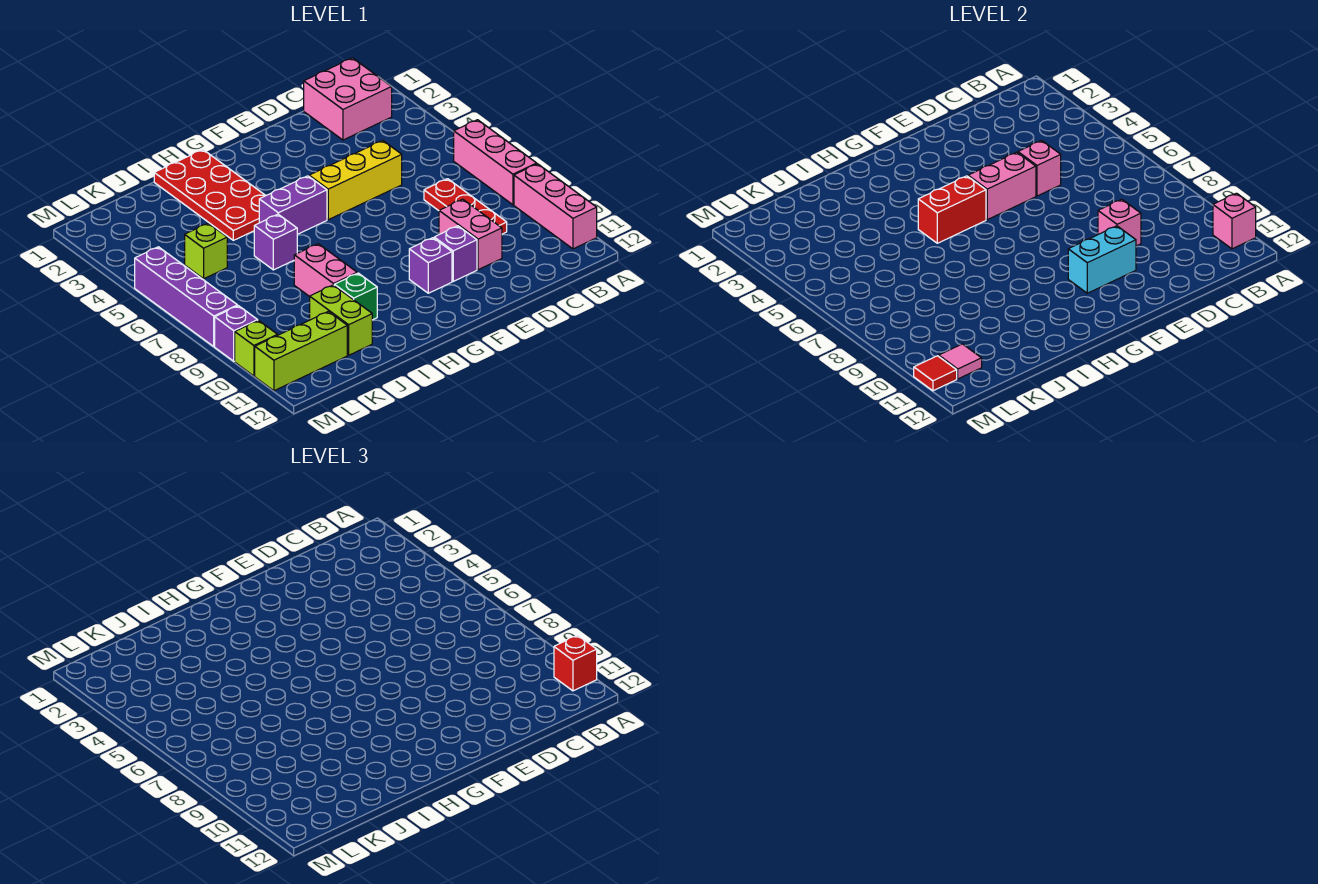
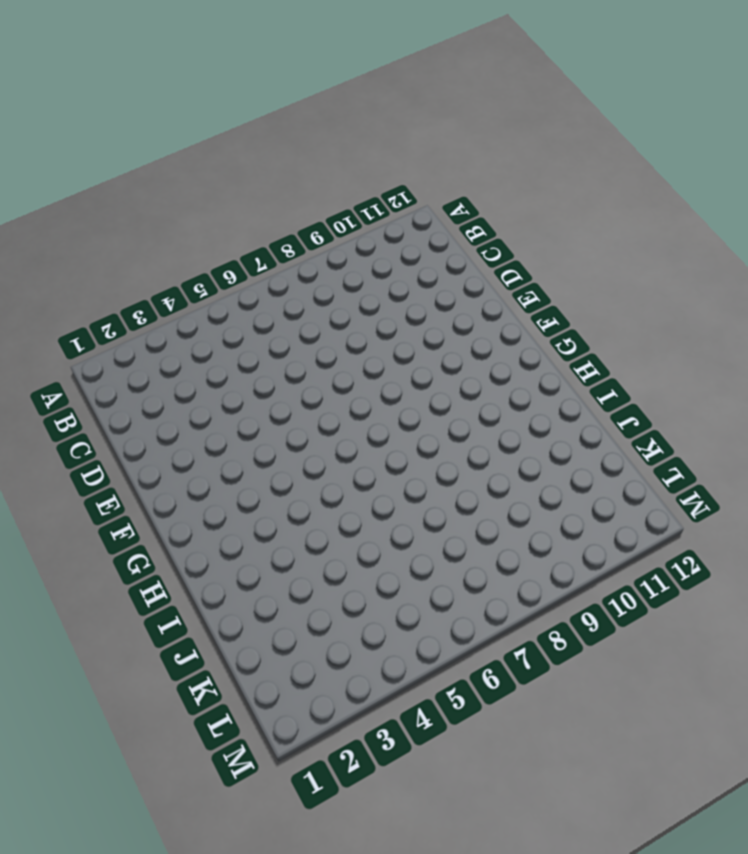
none -> pink brick A6:A8 level 1
none -> pink brick A9:A11 level 1
none -> pink brick B1:C2 level 1

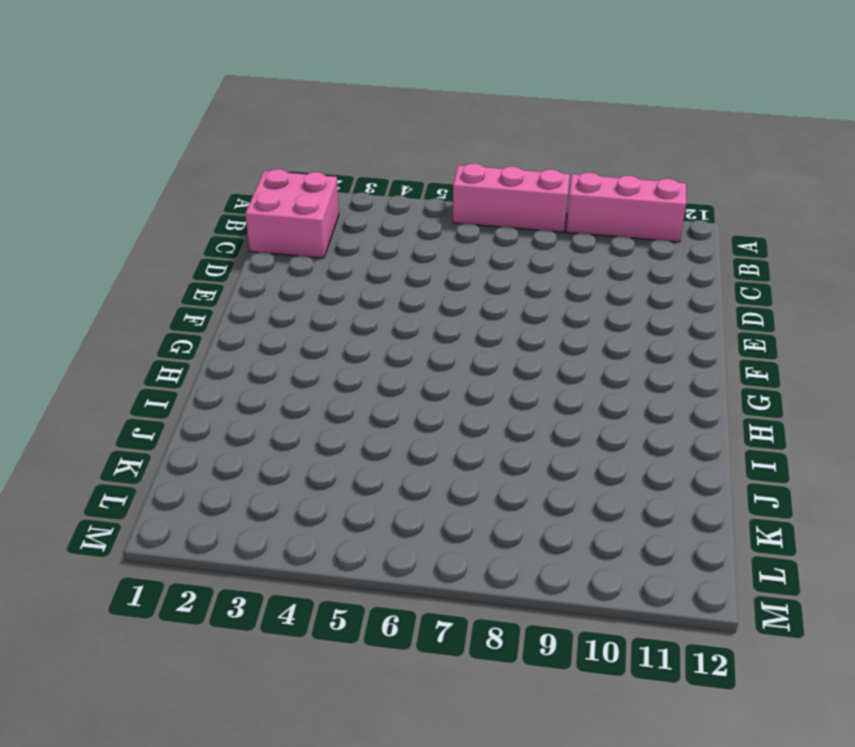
none -> red plate C7:C9 level 1
none -> yellow brick D5:F5 level 1
none -> pink brick D9:D10 level 1

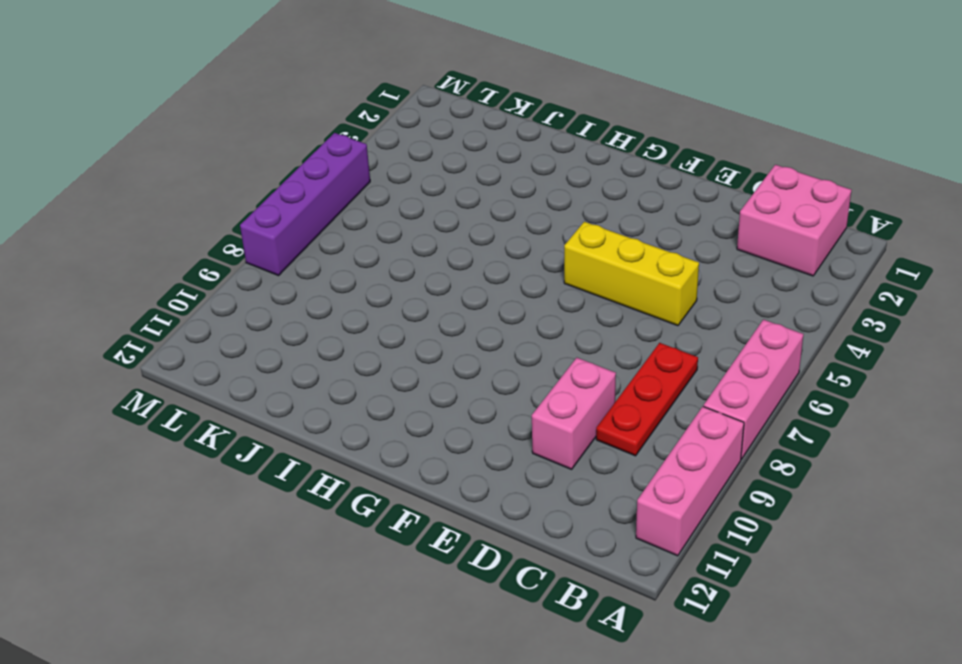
none -> purple brick E10 level 1
none -> purple brick F10 level 1
none -> purple brick G5:H5 level 1

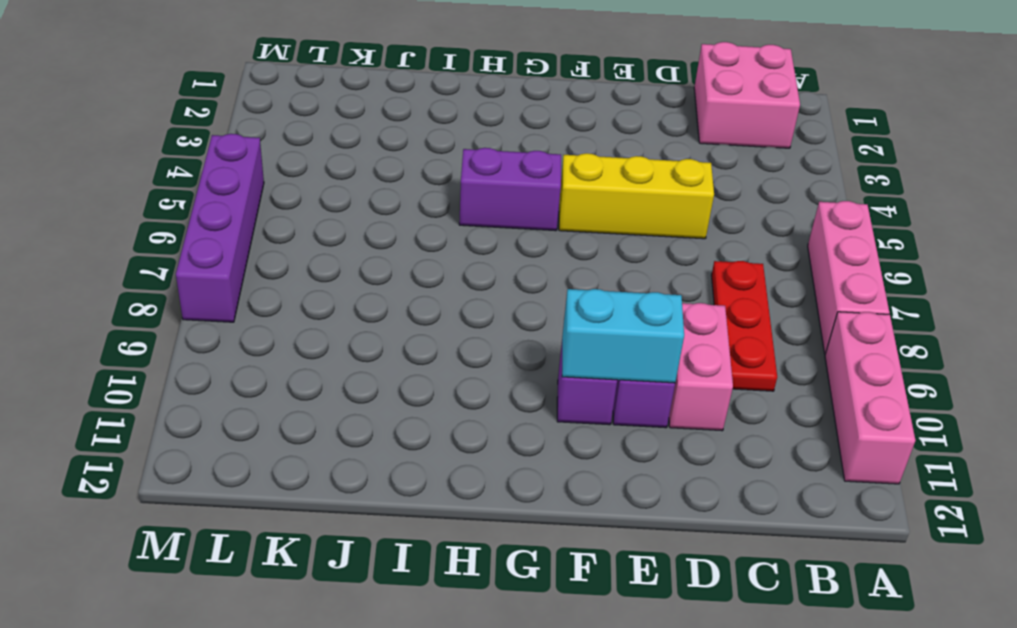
none -> red plate H1:I4 level 1
none -> purple brick I6 level 1
none -> pink brick I8:I9 level 1

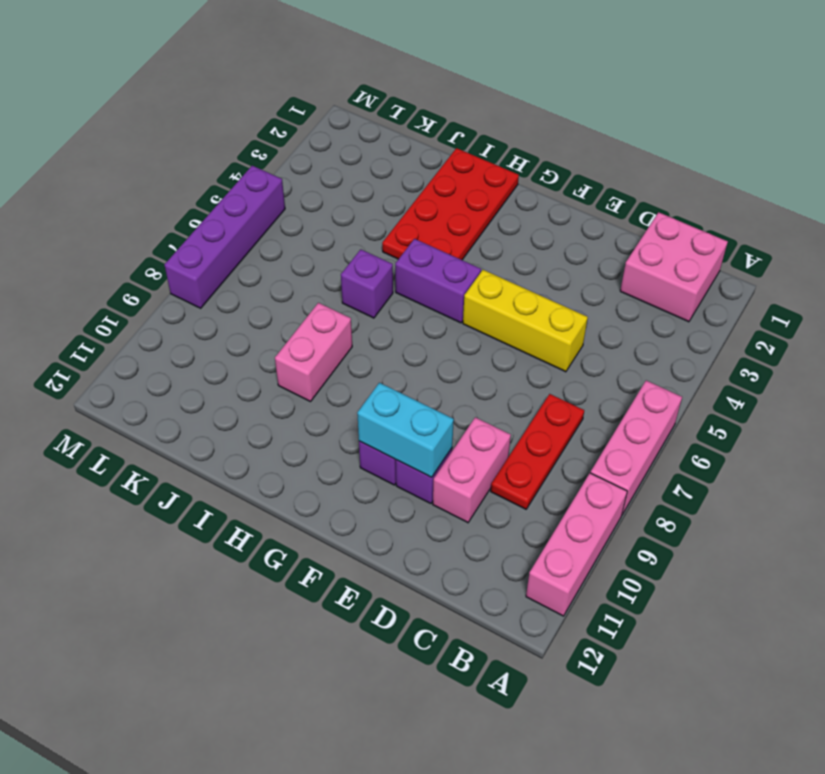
none -> green brick I10 level 1
none -> lime brick J10:J11 level 1
none -> lime brick K5 level 1

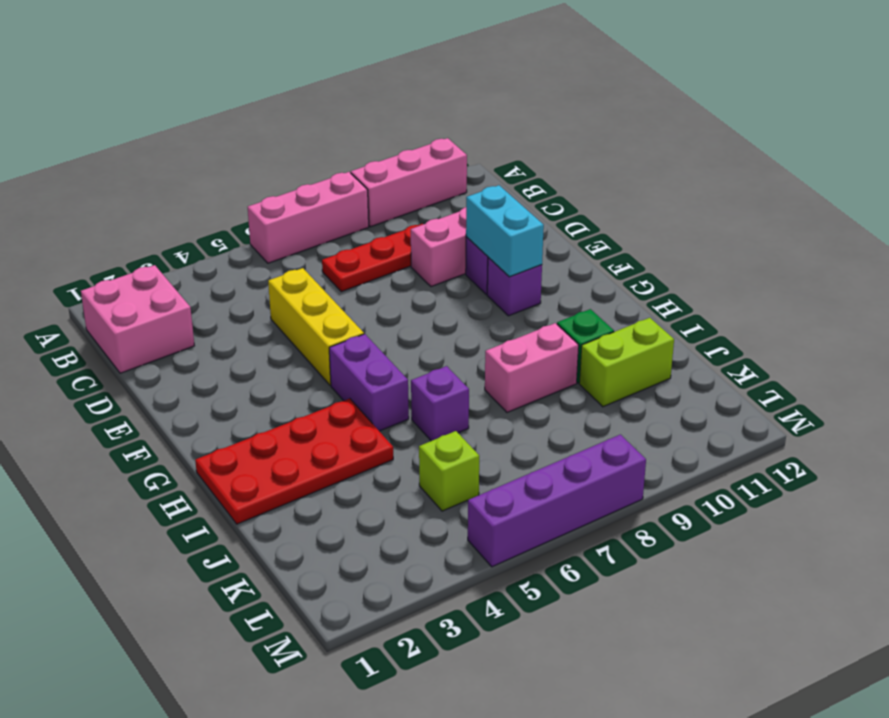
none -> lime brick K11:M11 level 1
none -> purple brick M9 level 1
none -> lime brick M10 level 1

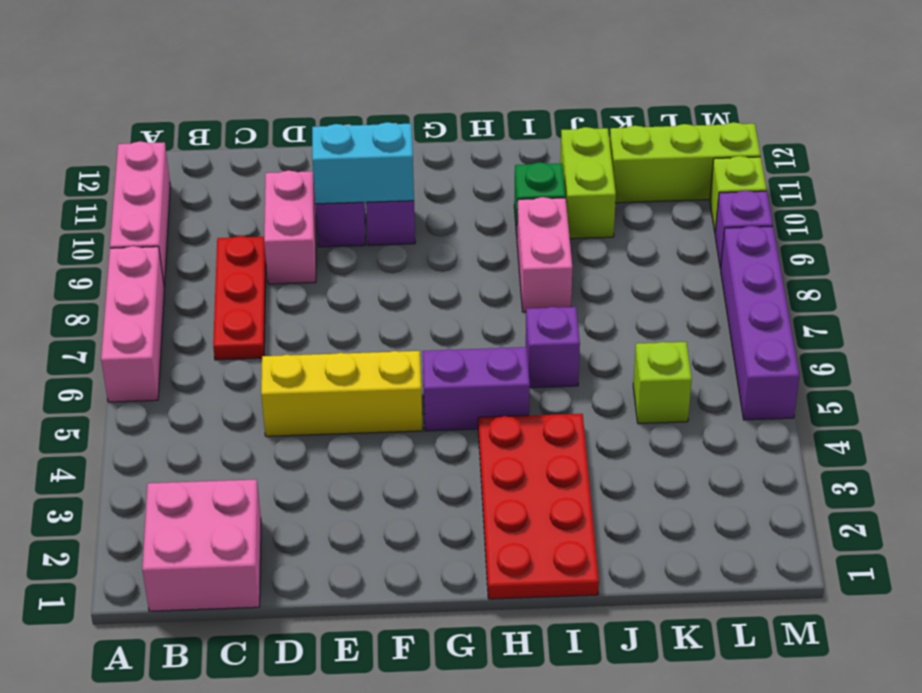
none -> pink brick A11 level 2
none -> pink brick D5 level 2
none -> pink brick D9 level 2

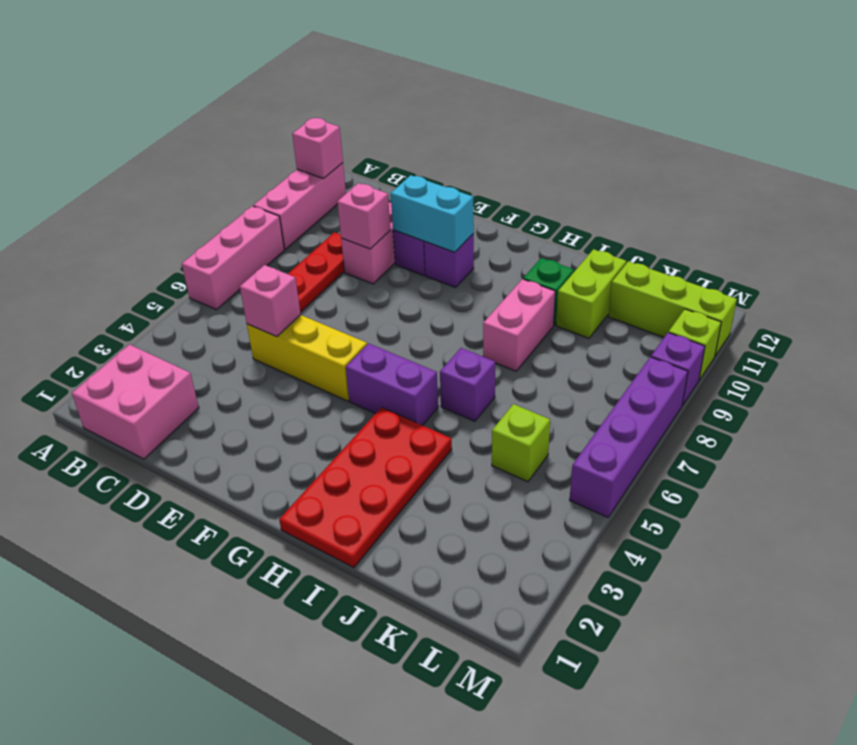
none -> pink brick E5:F5 level 2
none -> red brick G5:H5 level 2
none -> pink tile L11 level 2

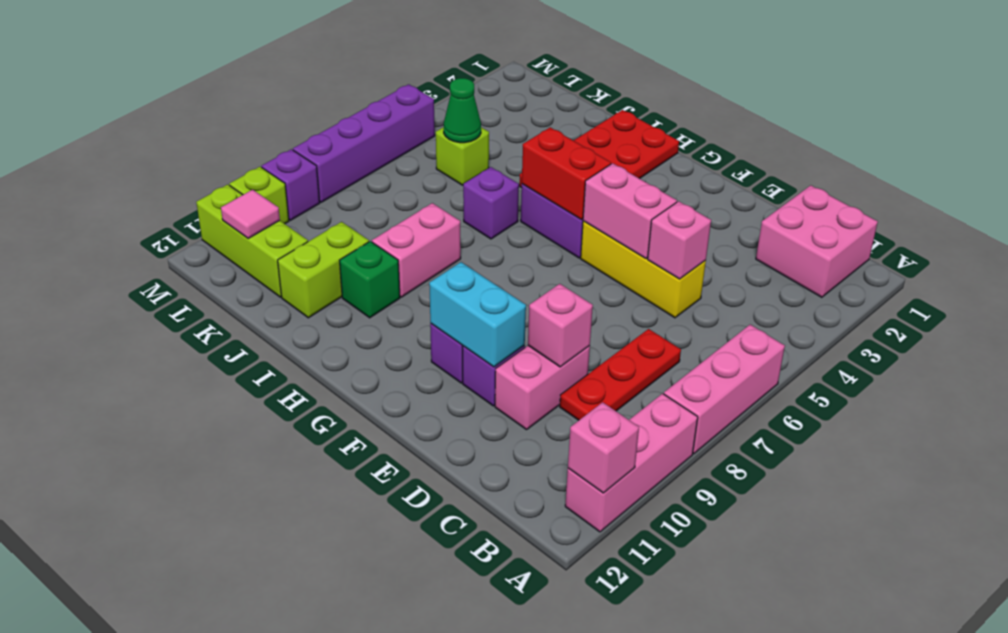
green cone K5 level 2 -> none
none -> red tile M11 level 2
none -> red brick A11 level 3

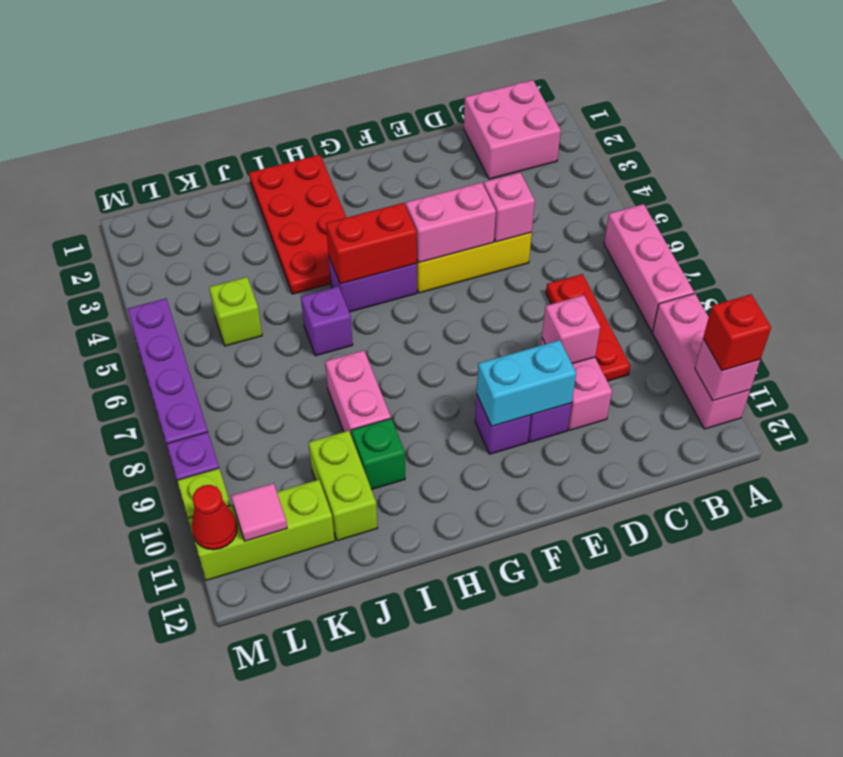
red cone M11 level 2 -> red tile M11 level 2

